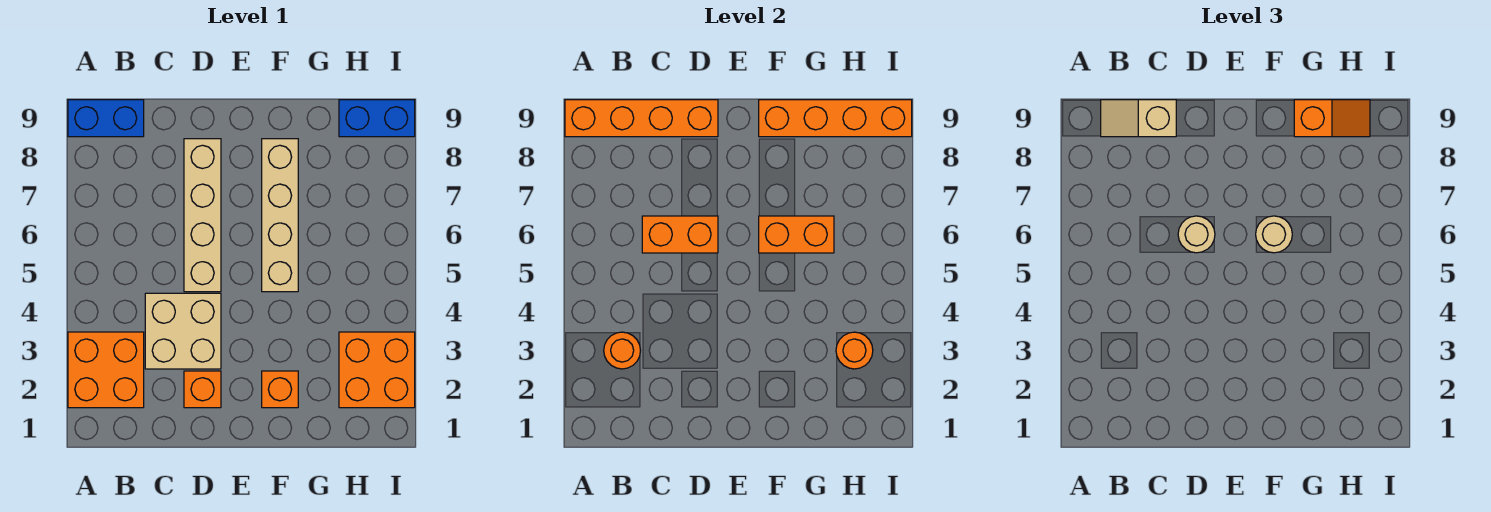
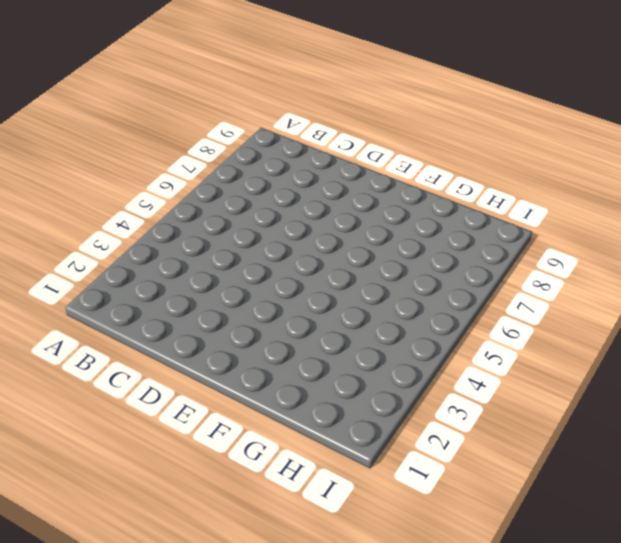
none -> orange brick A2:B3 level 1
none -> blue brick A9:B9 level 1
none -> tan brick C3:D4 level 1

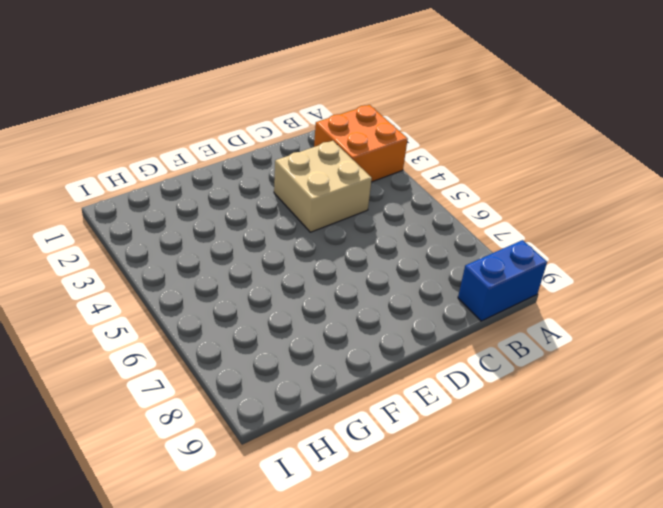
none -> orange brick D2 level 1
none -> tan brick D5:D8 level 1
none -> orange brick F2 level 1

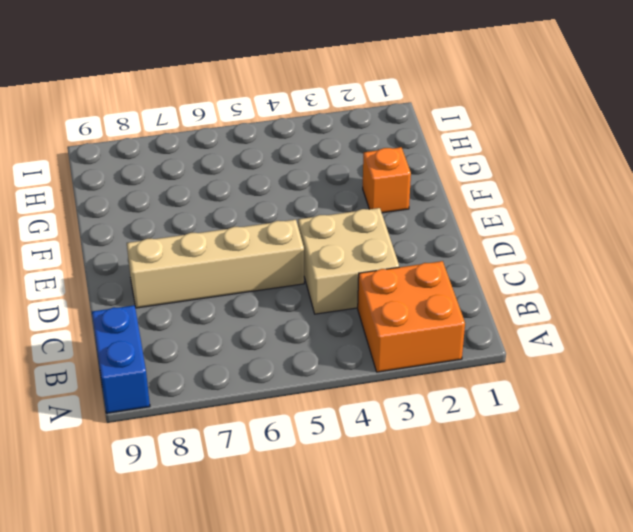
none -> orange brick D2 level 1
none -> tan brick F5:F8 level 1
none -> orange brick H2:I3 level 1

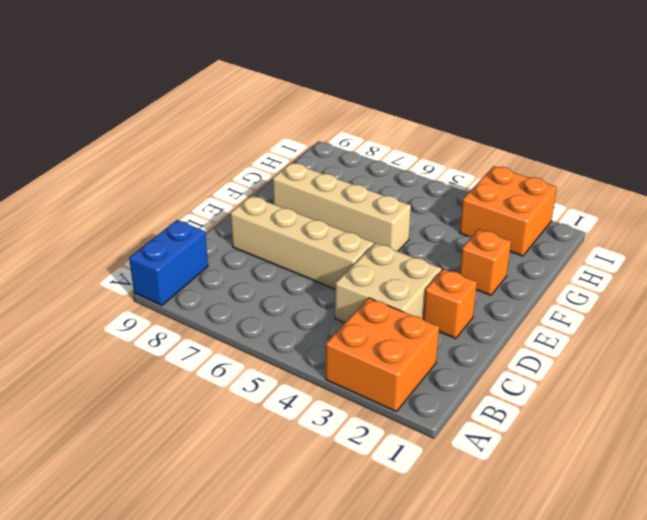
none -> blue brick H9:I9 level 1
none -> orange brick A9:D9 level 2
none -> orange round brick B3 level 2

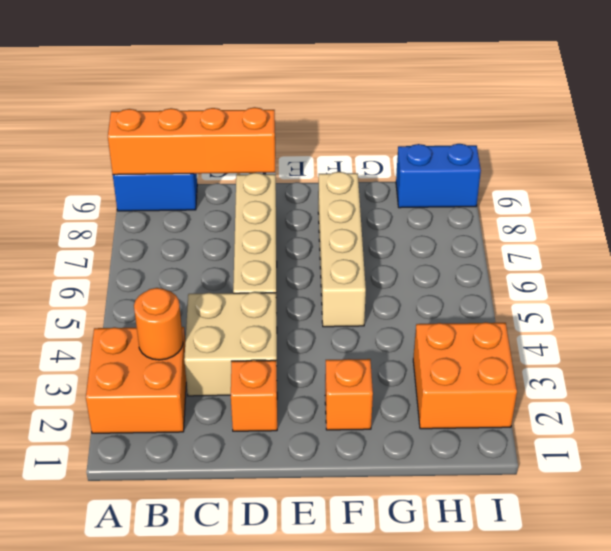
none -> orange brick C6:D6 level 2
none -> orange brick F6:G6 level 2
none -> orange brick F9:I9 level 2

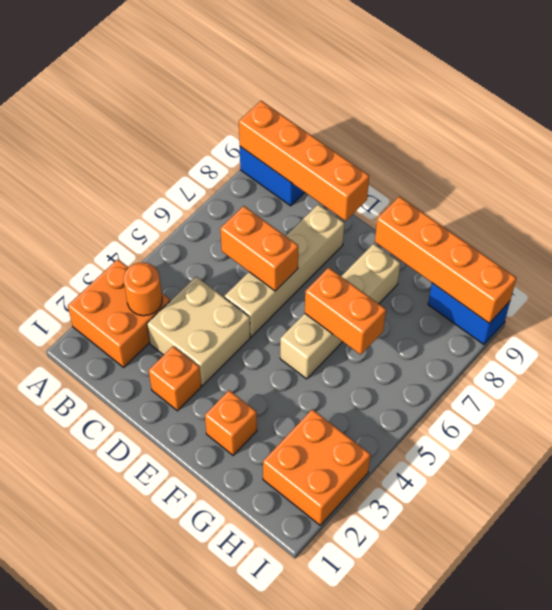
none -> orange round brick H3 level 2
none -> tan slope B9:C9 level 3 top C
none -> tan round brick D6 level 3

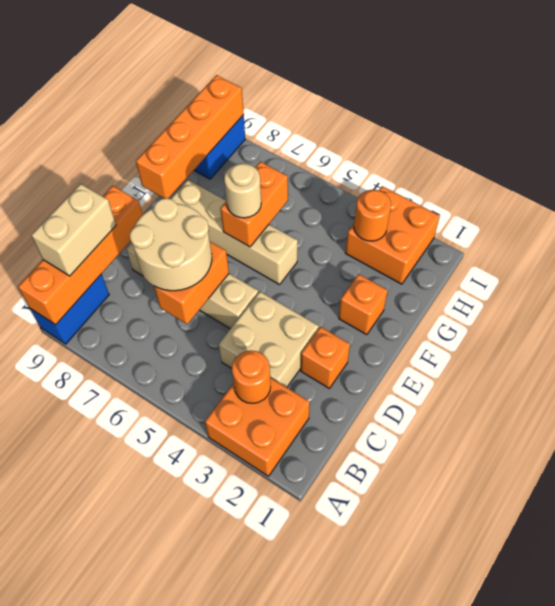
tan brick B9:C9 level 3 -> tan slope B9:C9 level 3 top C
tan round brick C6:D7 level 3 -> tan round brick D6 level 3
none -> orange slope G9:H9 level 3 top G

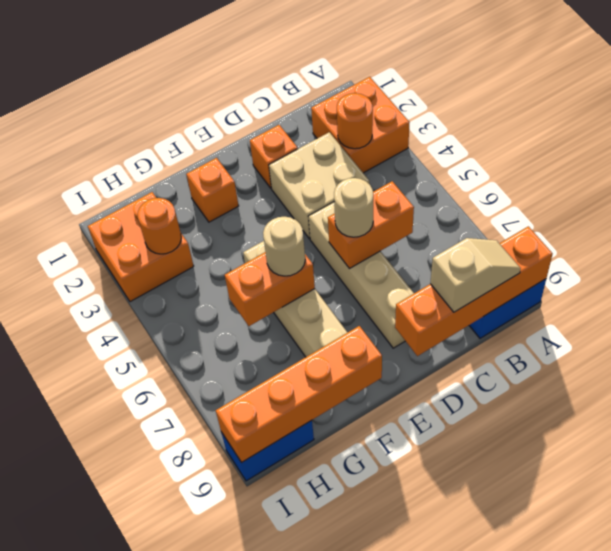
none -> orange slope G9:H9 level 3 top G

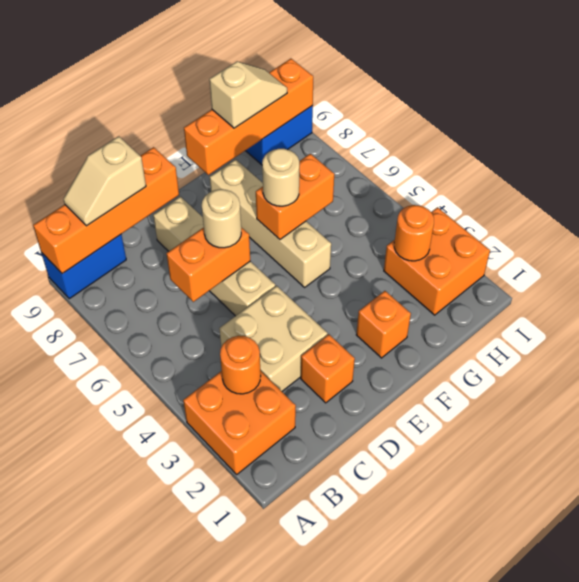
tan slope G9:H9 level 3 top G -> orange slope G9:H9 level 3 top G

